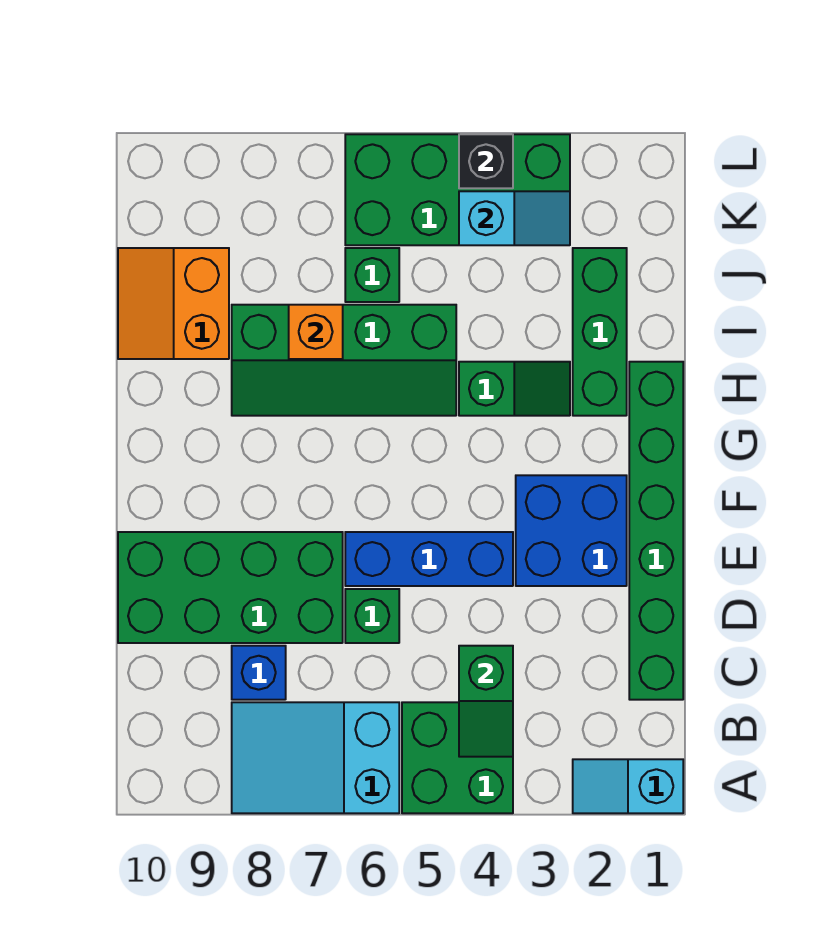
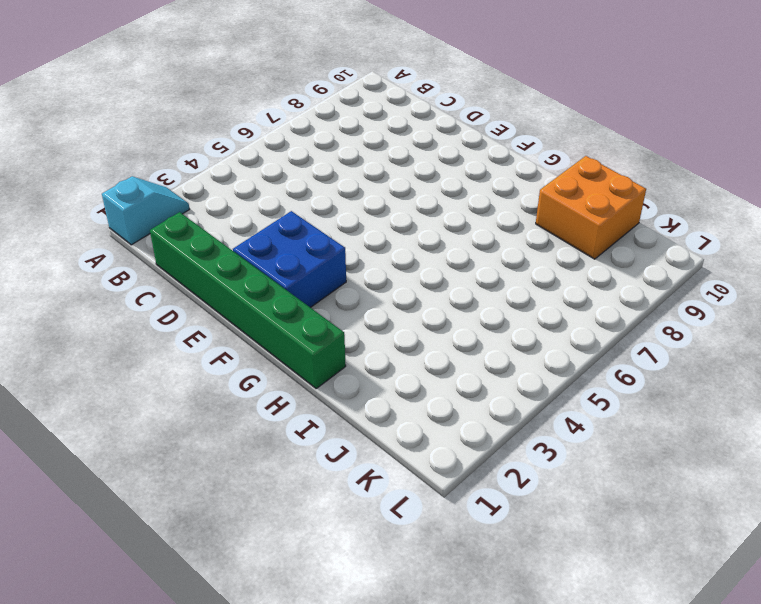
orange brick I9:J10 level 1 -> orange slope I9:J10 level 1 top 9
none -> green brick A4:B5 level 1
none -> cyan slope A6:B8 level 1 top 6
none -> blue brick C8 level 1

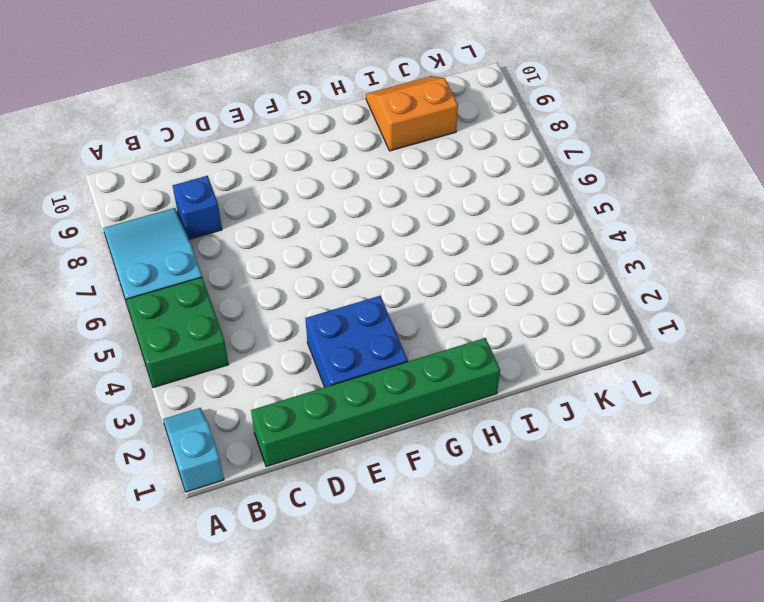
none -> green brick D6 level 1
none -> green brick D7:E10 level 1
none -> blue brick E4:E6 level 1

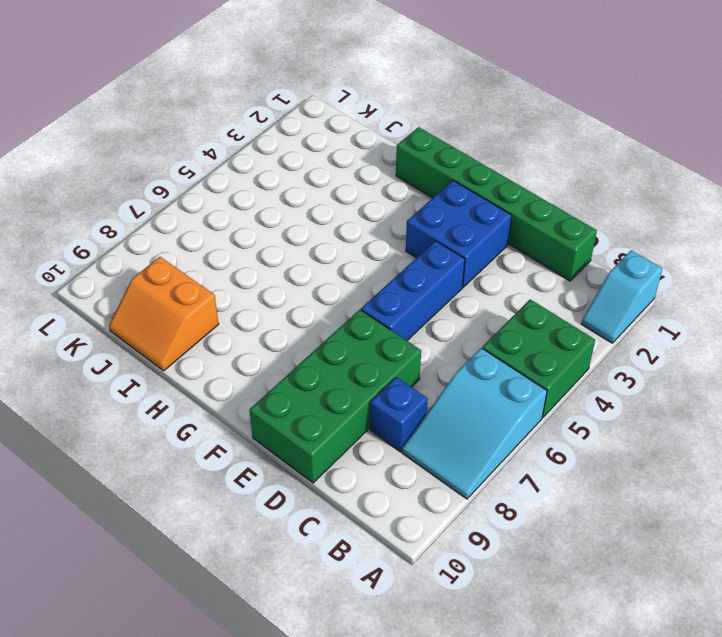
none -> green brick D6 level 1
none -> green brick H2:J2 level 1
none -> green slope H3:H4 level 1 top 4

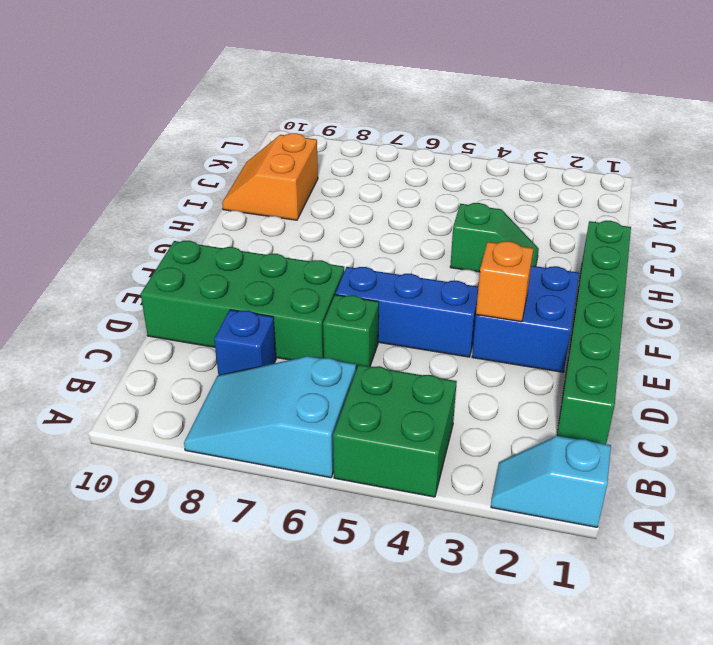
orange brick E3 level 2 -> orange brick I7 level 2
none -> green brick H2:J2 level 1
none -> green slope H5:I8 level 1 top I
none -> green brick J6 level 1

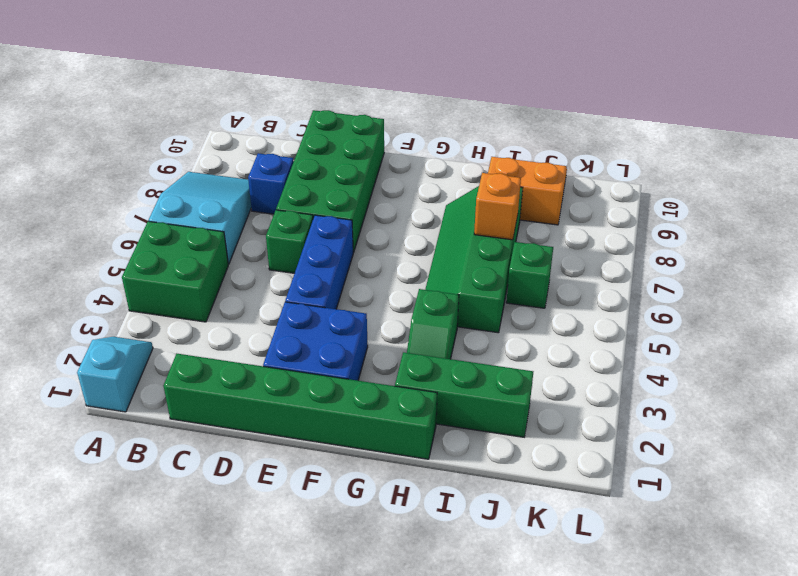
none -> green brick K3:L6 level 1
none -> green slope B4:C4 level 2 top C
none -> cyan slope K3:K4 level 2 top 4

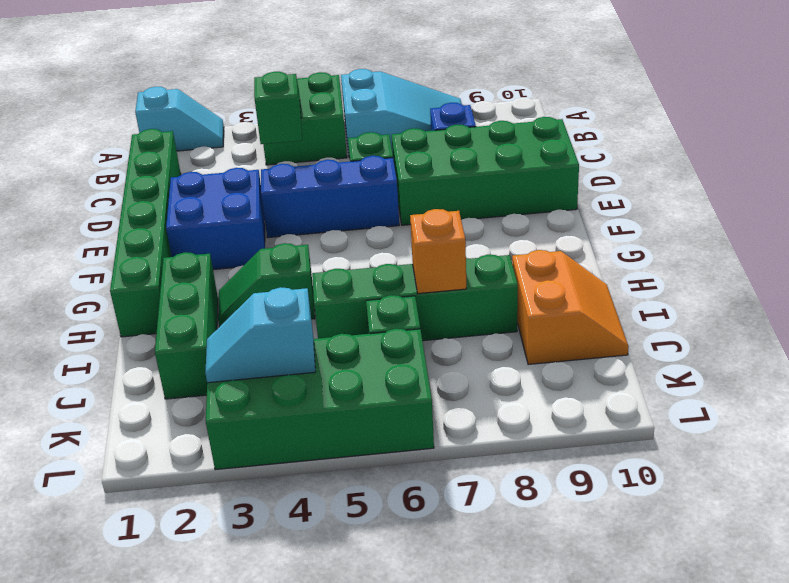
none -> black brick L4 level 2

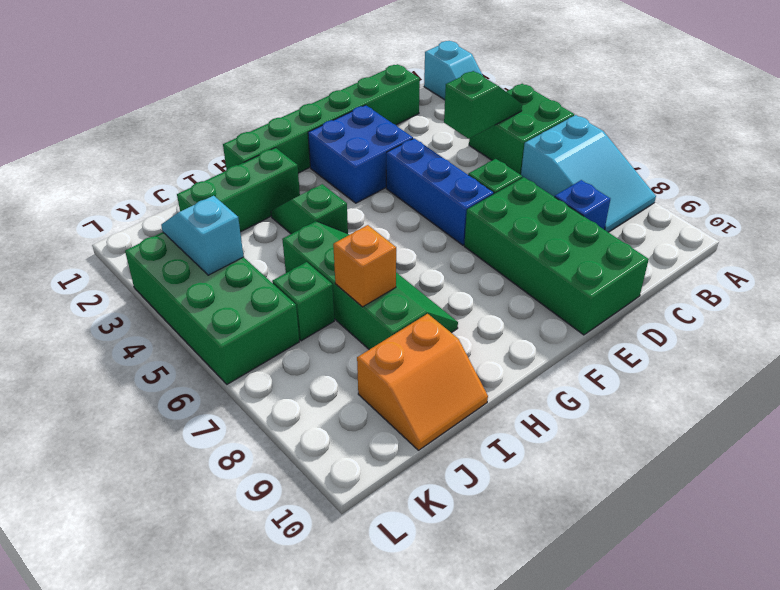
none -> black brick L4 level 2

